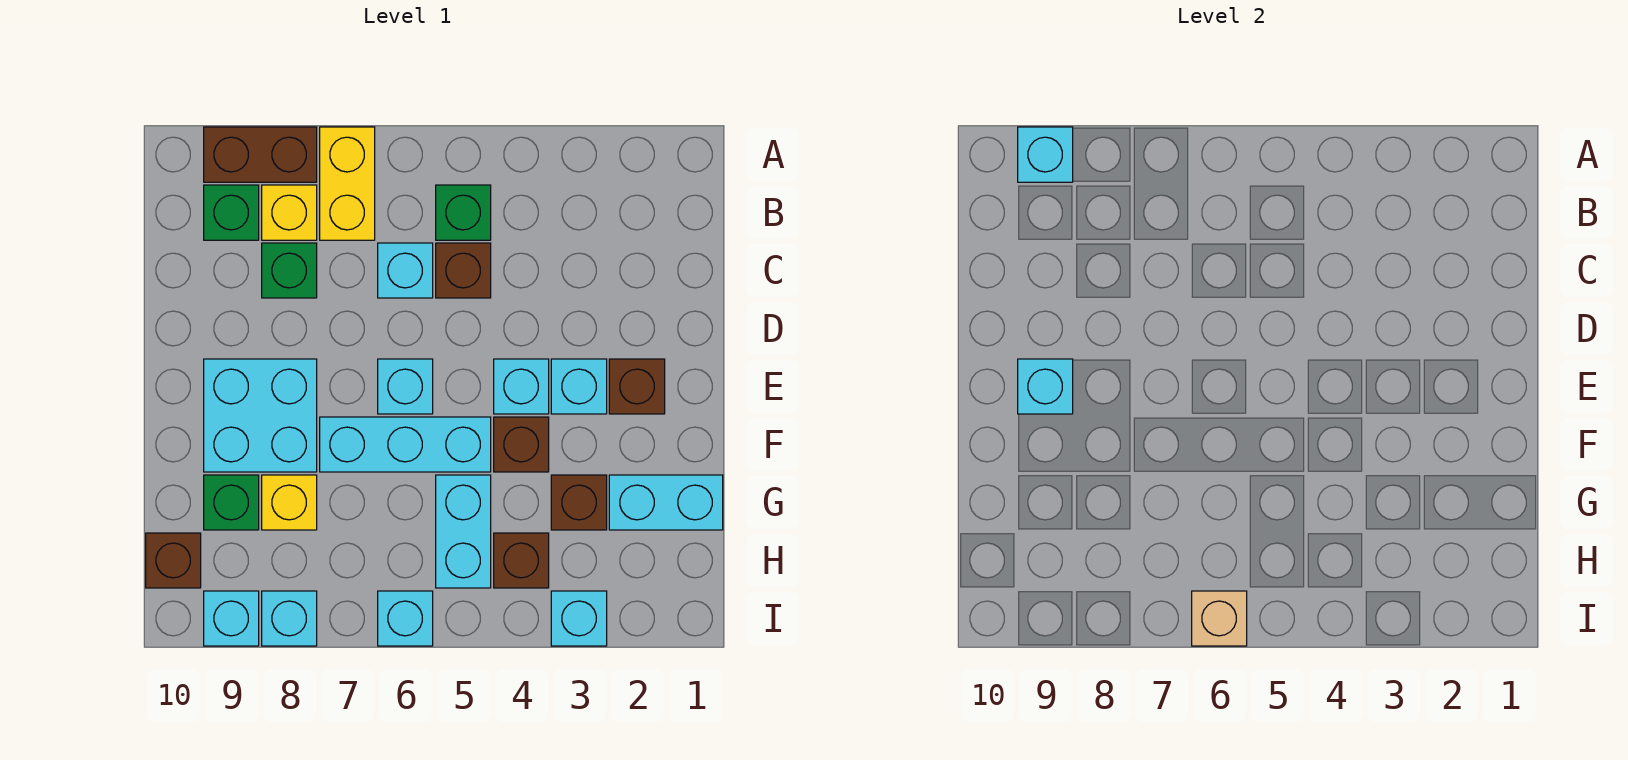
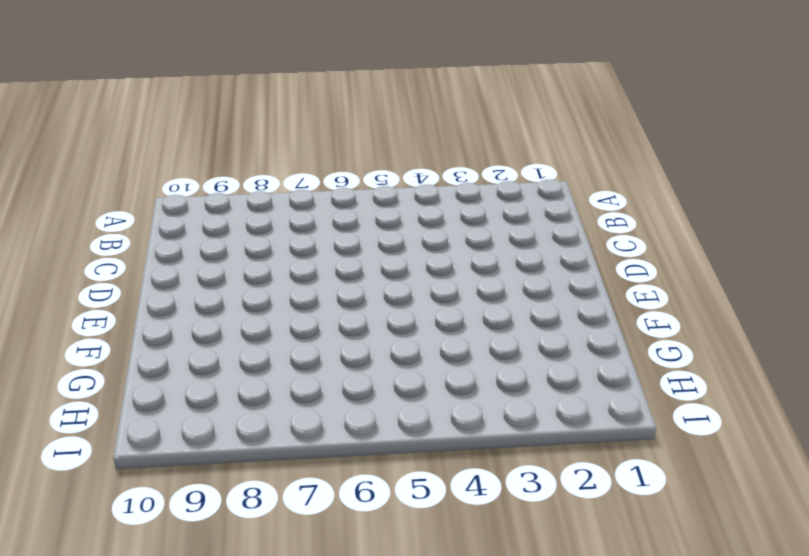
none -> yellow brick A7:B7 level 1
none -> brown brick A8:A9 level 1
none -> green brick B5 level 1

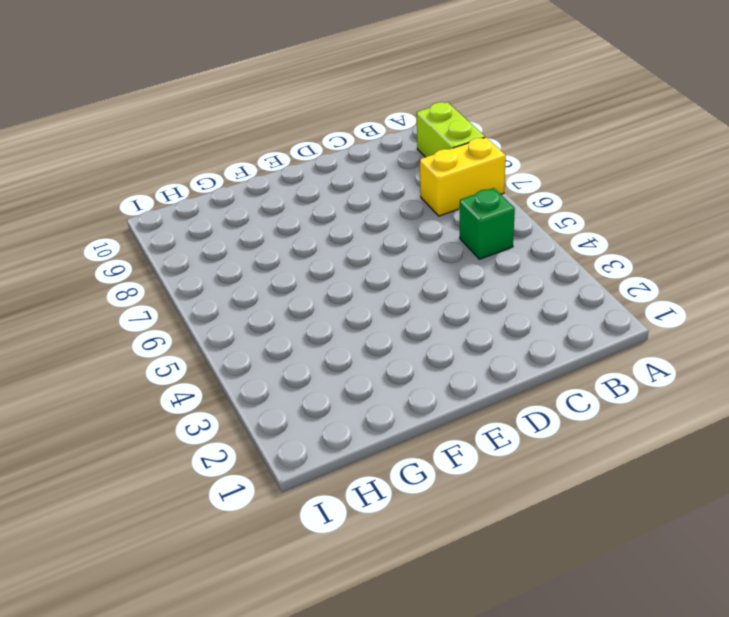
lime brick A8:A9 level 1 -> brown brick A8:A9 level 1
none -> yellow brick B8 level 1
none -> green brick B9 level 1
none -> brown brick C5 level 1

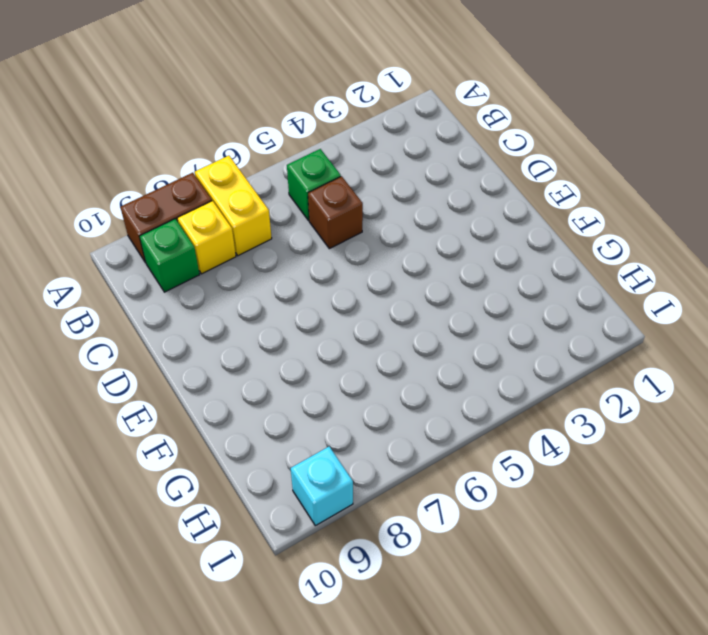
none -> cyan brick C6 level 1
none -> green brick C8 level 1
none -> brown brick E2 level 1

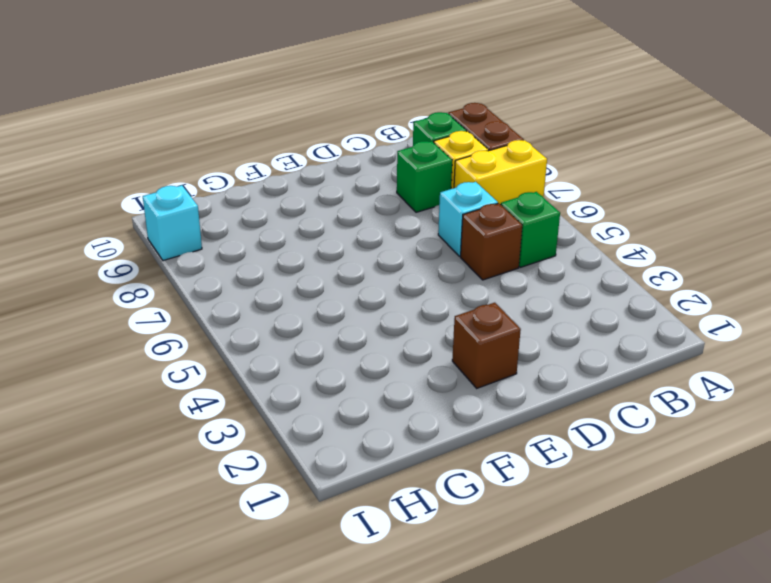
none -> cyan brick E3 level 1
none -> cyan brick E4 level 1
none -> cyan brick E6 level 1

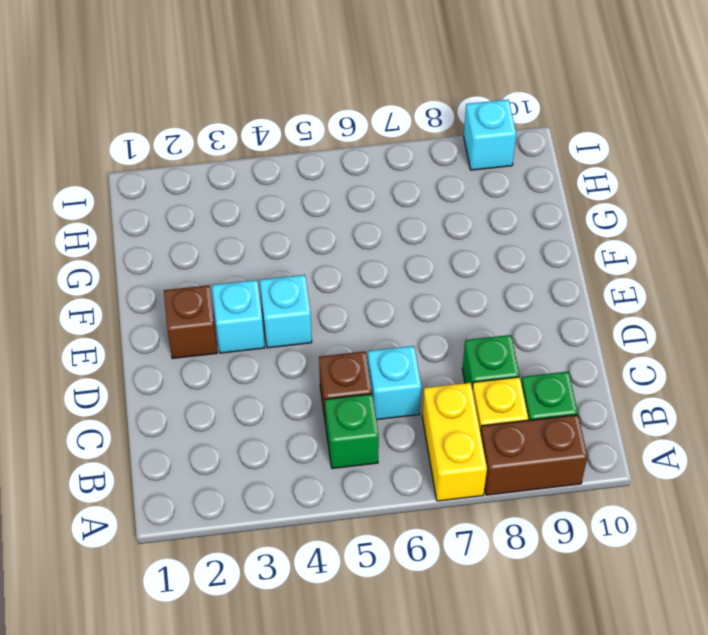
none -> cyan brick E6 level 1
none -> cyan brick E8:F9 level 1
none -> brown brick F4 level 1

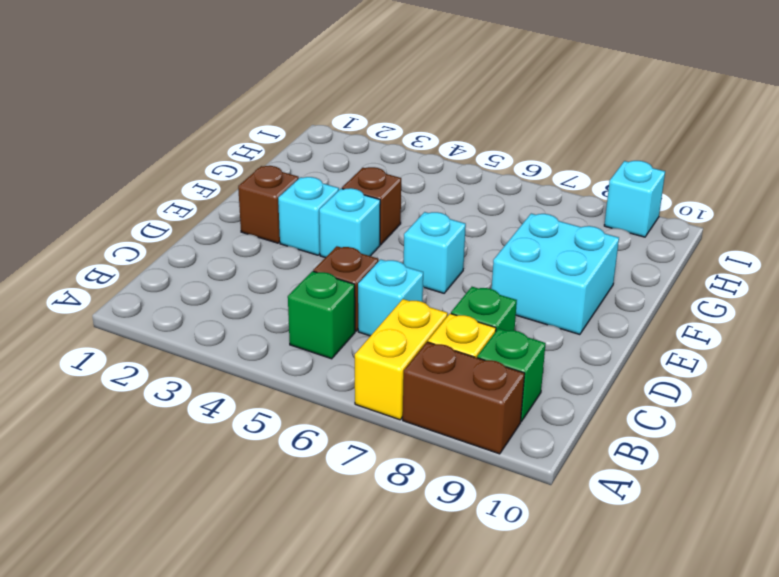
none -> cyan brick F5:F7 level 1
none -> cyan brick G1:G2 level 1
none -> brown brick G3 level 1

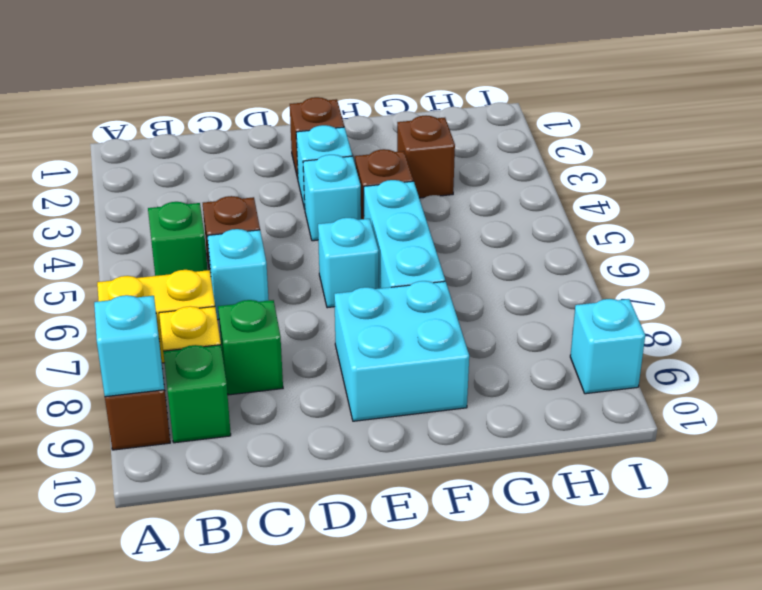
none -> cyan brick G1:G2 level 1
none -> cyan brick G5:H5 level 1
none -> yellow brick G8 level 1

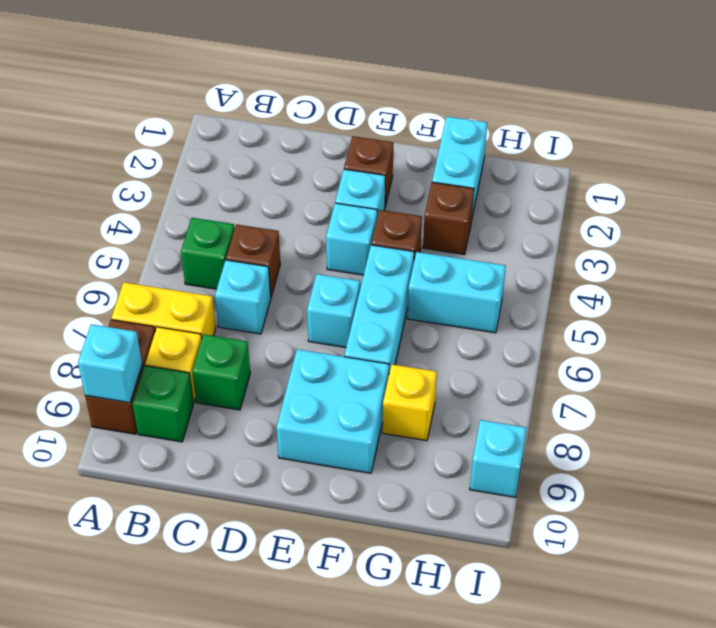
none -> green brick G9 level 1
none -> brown brick H4 level 1
none -> brown brick H10 level 1

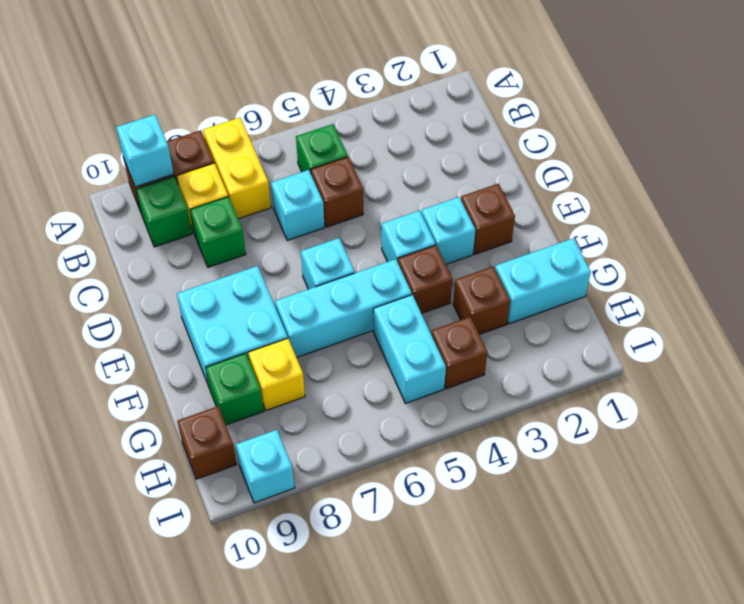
none -> cyan brick I3 level 1
none -> cyan brick I6 level 1
none -> cyan brick I8 level 1

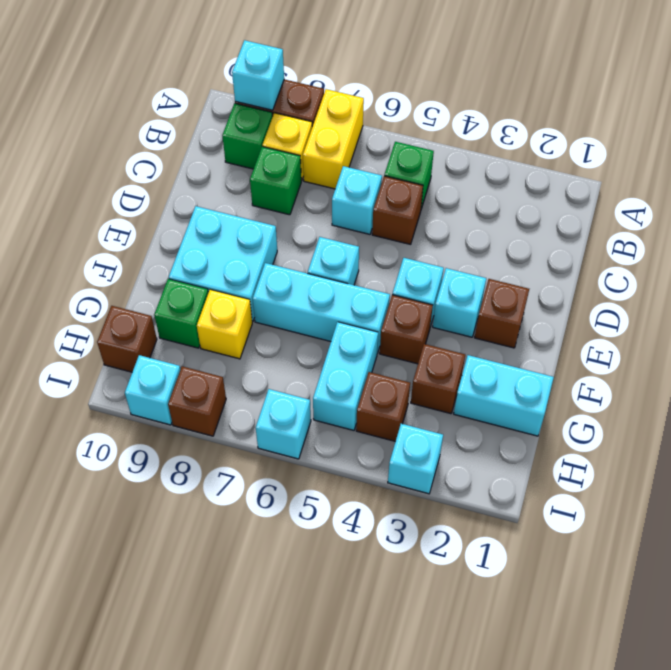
brown brick I8 level 1 -> cyan brick I8 level 1
none -> cyan brick E9 level 2
none -> tan brick I6 level 2

